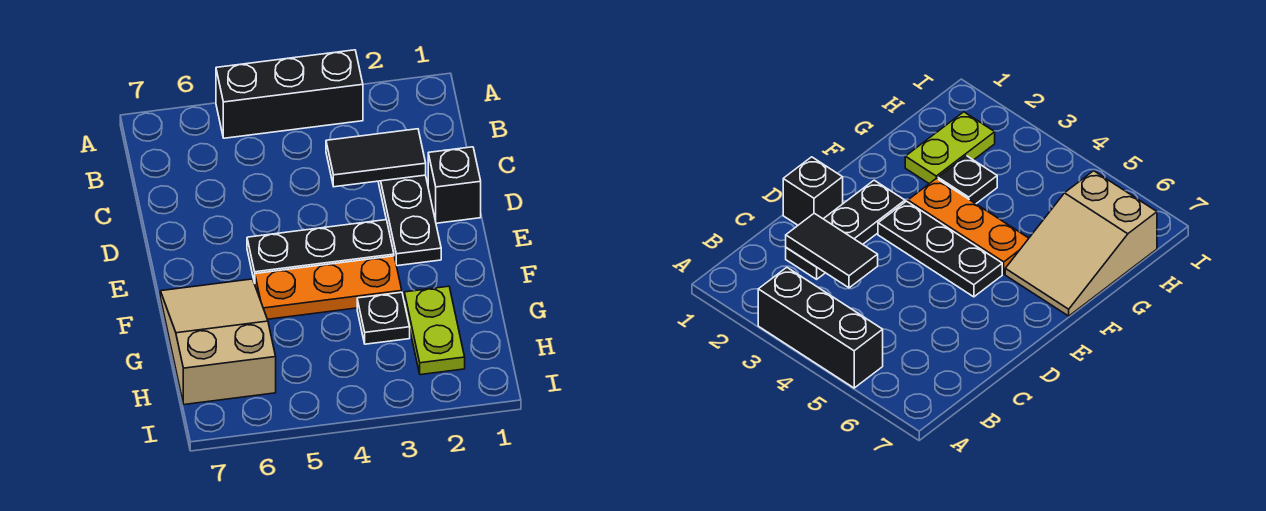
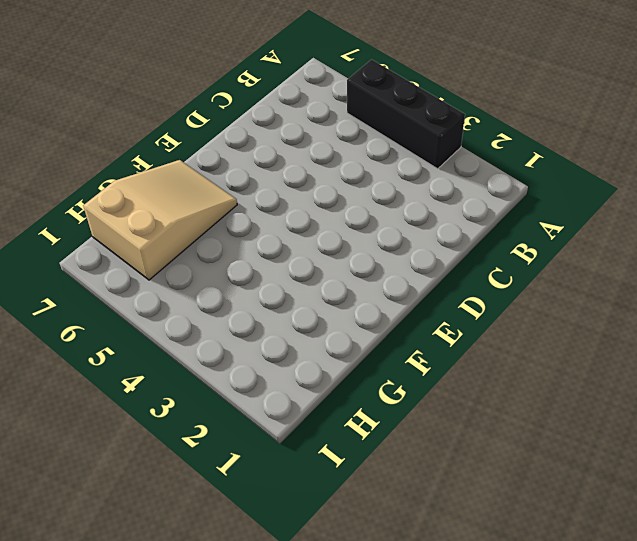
none -> black plate C2:E2 level 1
none -> black brick D1 level 1

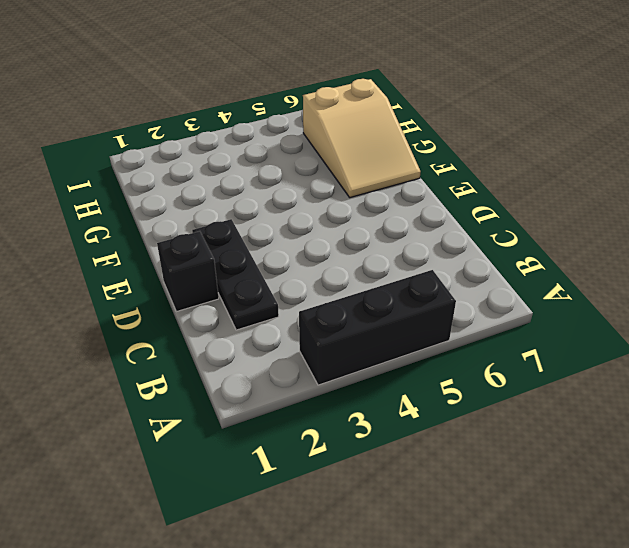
none -> black plate E3:E5 level 1
none -> orange plate F3:F5 level 1

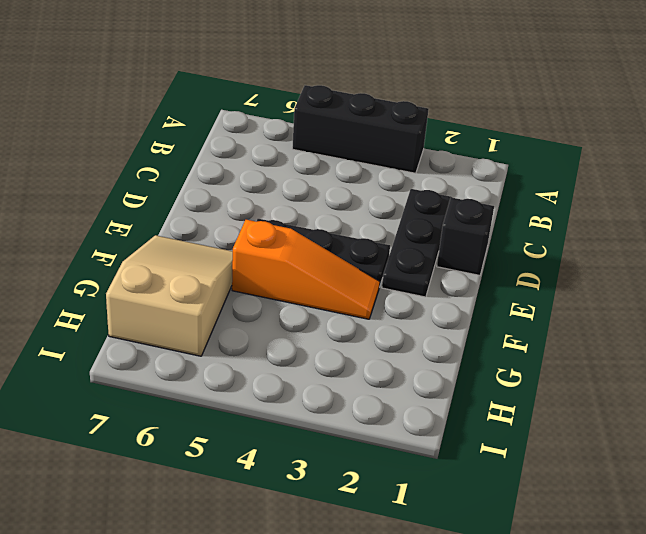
orange slope F3:F5 level 1 top 5 -> orange plate F3:F5 level 1
none -> lime plate G2:H2 level 1
none -> black plate G3 level 1

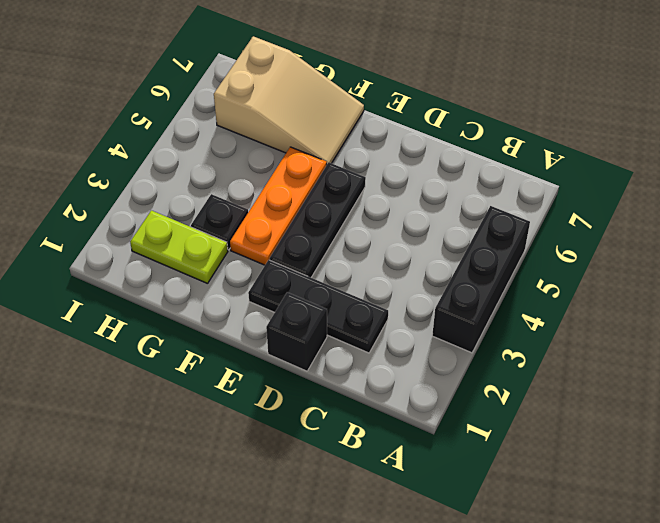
none -> black tile C2:C3 level 2

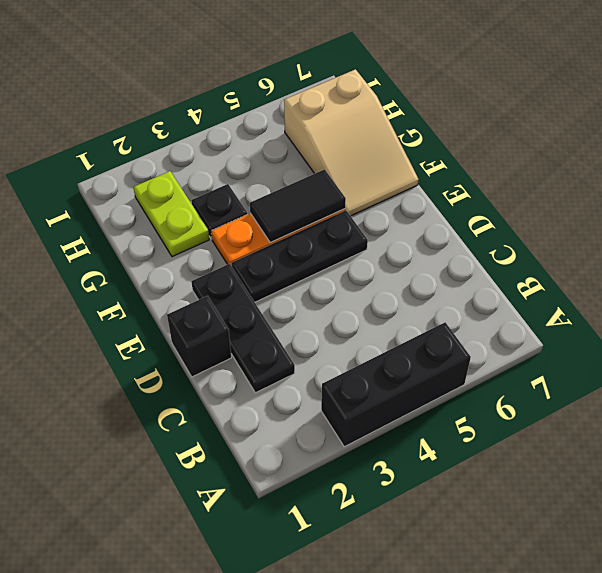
black tile F4:F5 level 2 -> black tile C2:C3 level 2

